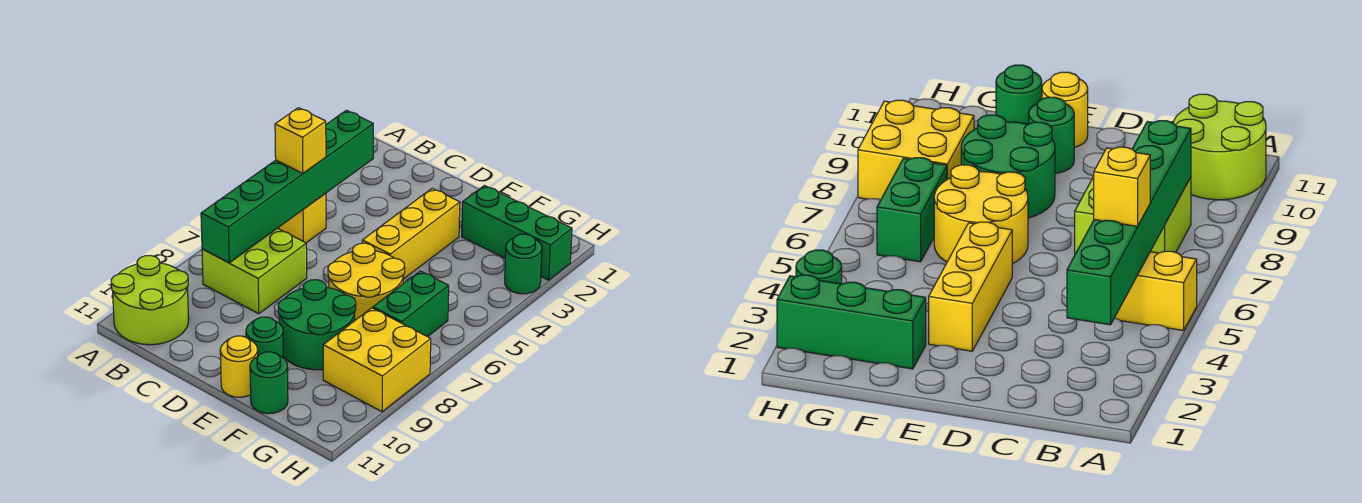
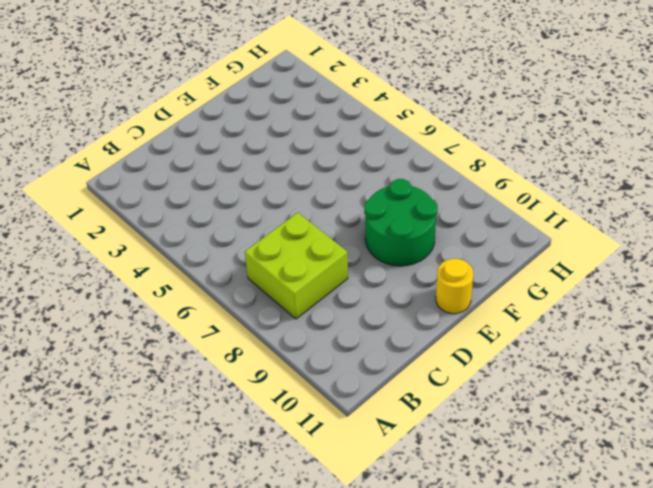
none -> yellow brick A5:B5 level 1
none -> lime round brick A10:B11 level 1
none -> yellow brick E3:E5 level 1

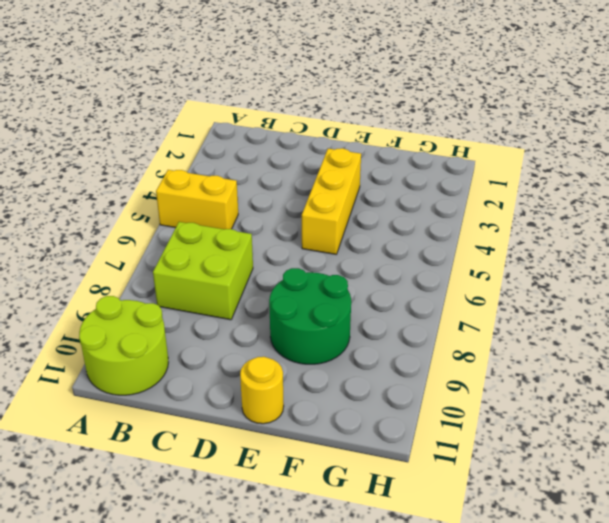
none -> yellow round brick E6:F7 level 1
none -> green round brick E10 level 1
none -> green brick F2:H2 level 1

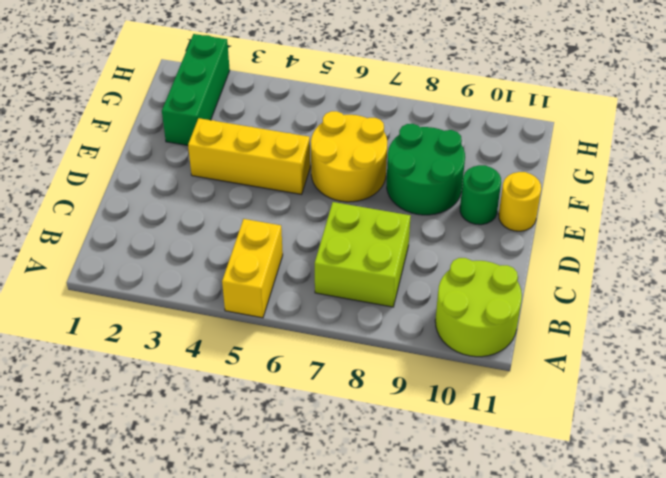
none -> green round brick F11 level 1
none -> green brick G6:G7 level 1
none -> yellow brick G8:H9 level 1

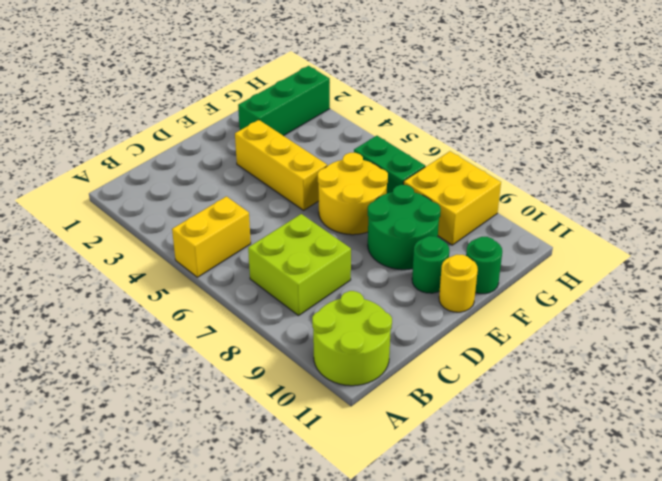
none -> green round brick H3 level 1
none -> green brick B3:B8 level 2
none -> yellow brick B5 level 3

